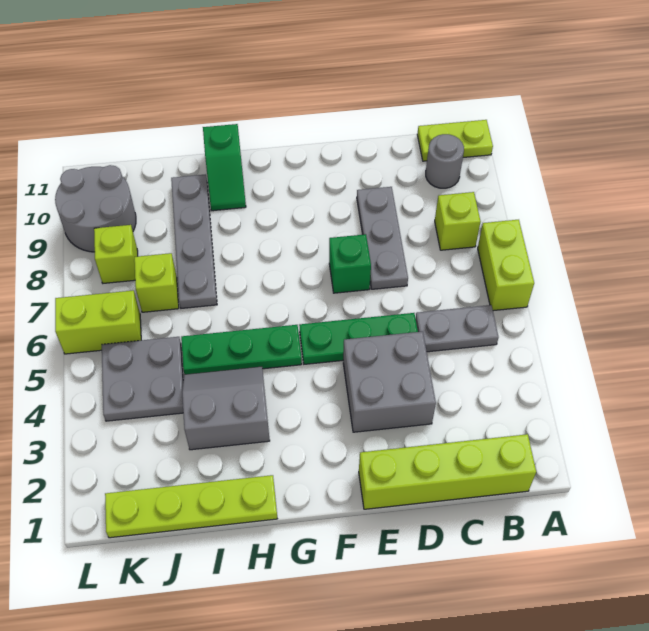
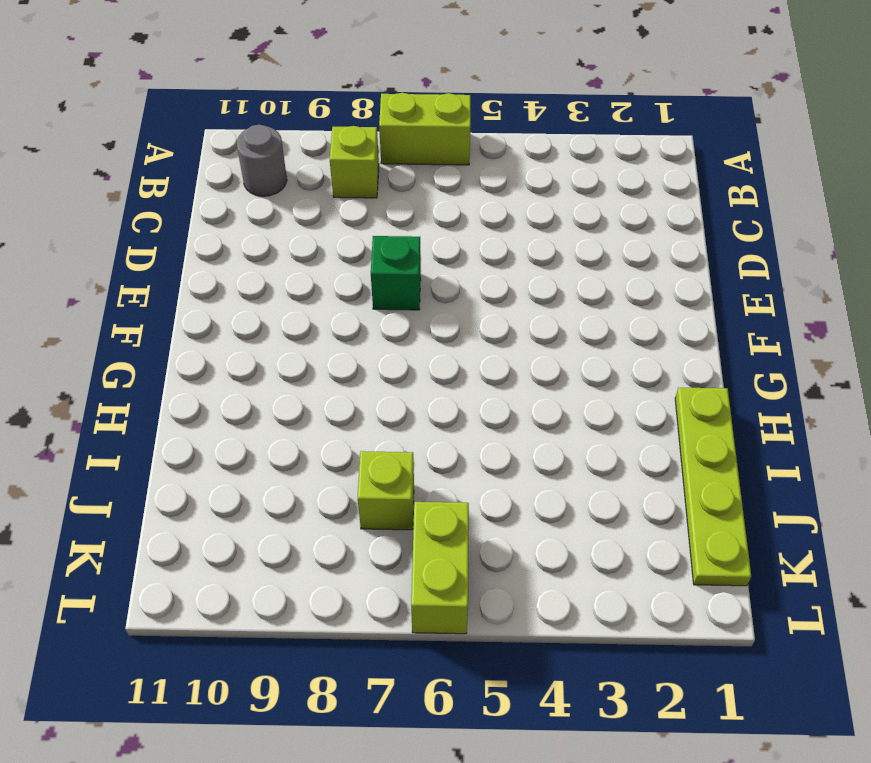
none -> lime plate A11:B11 level 1
none -> lime brick B1:E1 level 1
none -> grey plate B5:C5 level 1

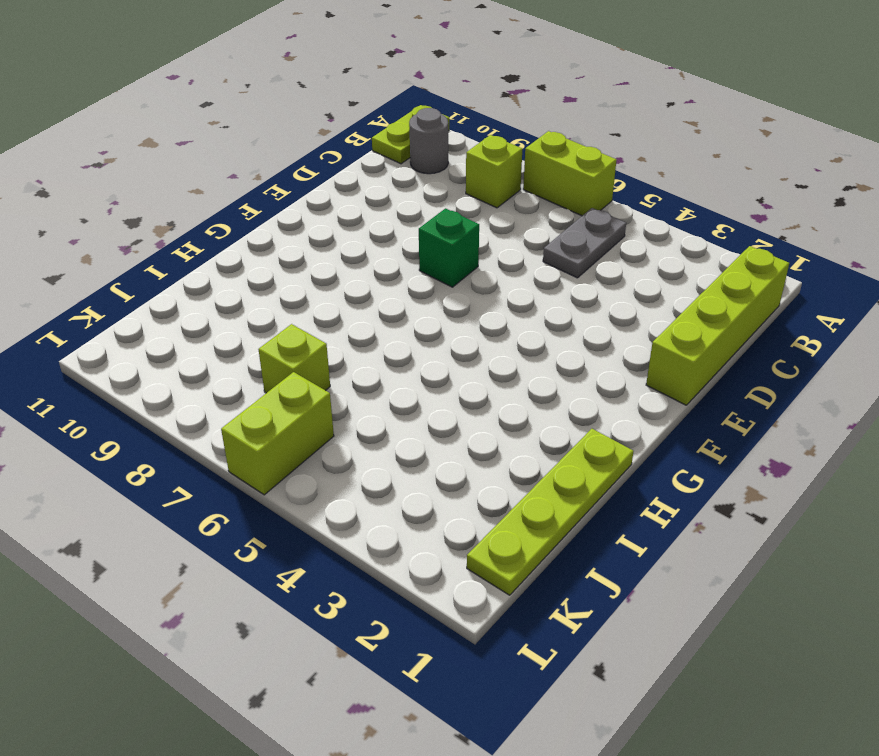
none -> grey brick D3:E4 level 1
none -> green plate D5:F5 level 1
none -> grey plate D7:D9 level 1

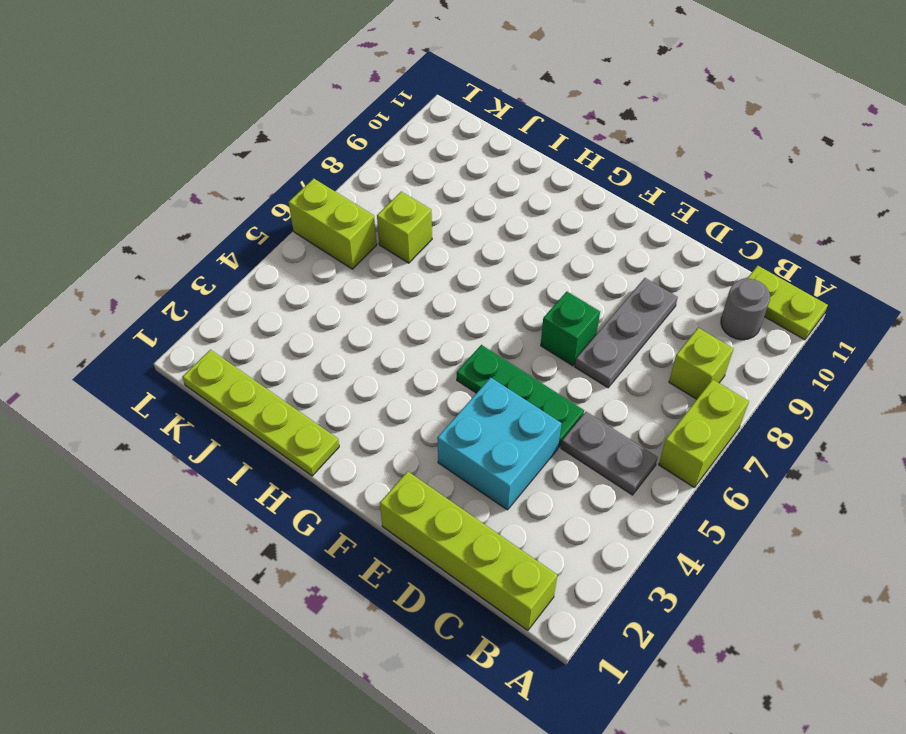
cyan brick D3:E4 level 1 -> grey brick D3:E4 level 1
none -> green plate G5:I5 level 1
none -> grey slope H3:I4 level 1 top 3
none -> green slope H10:H11 level 1 top 11

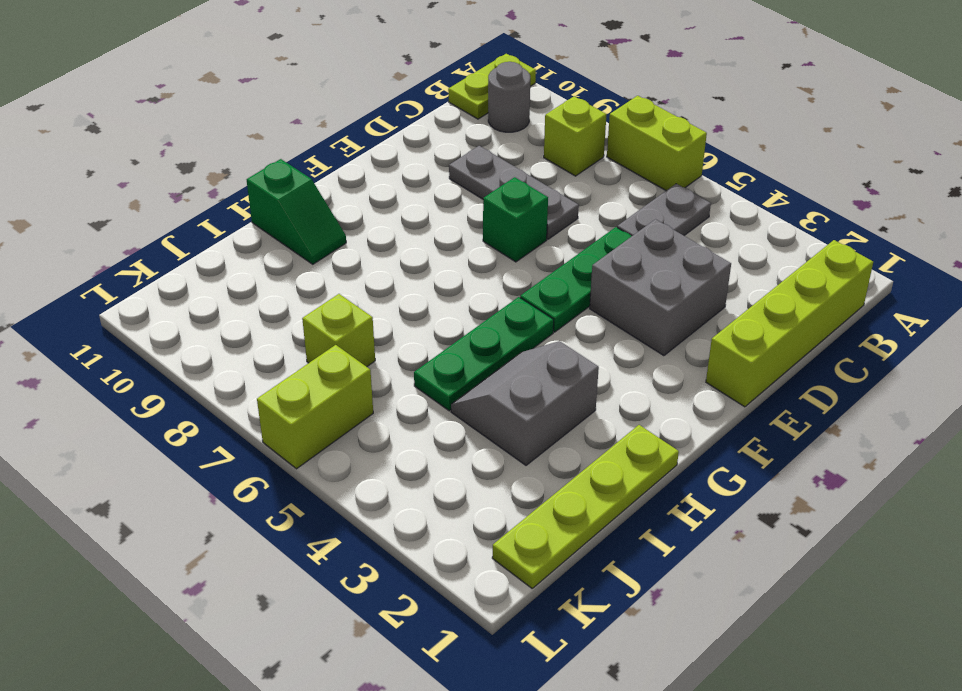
none -> grey plate I7:I10 level 1
none -> grey plate J4:K5 level 1
none -> lime brick K8 level 1

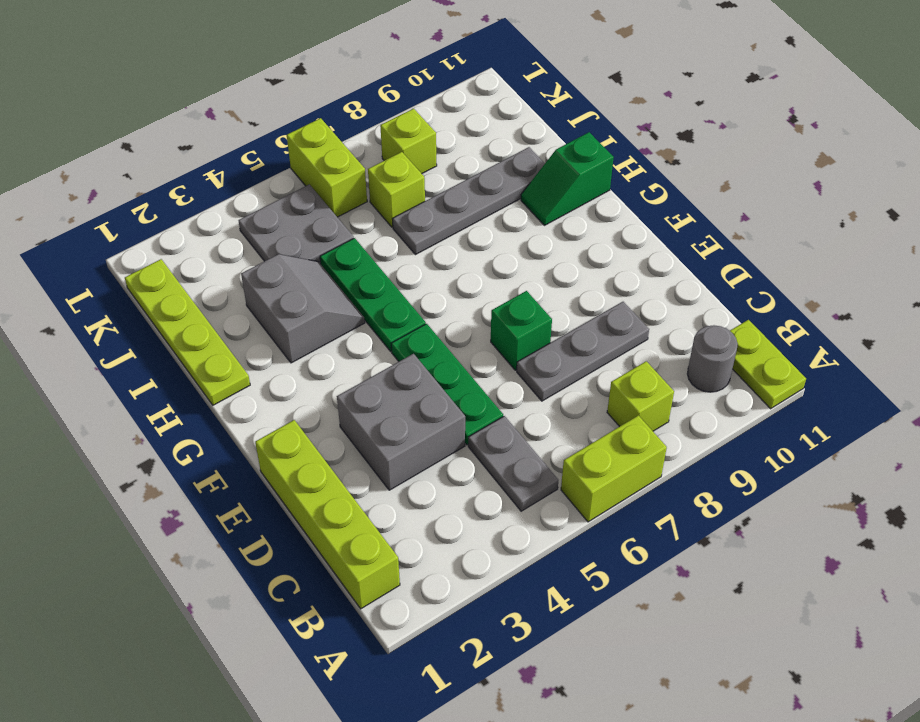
none -> grey round brick K9:L10 level 1

